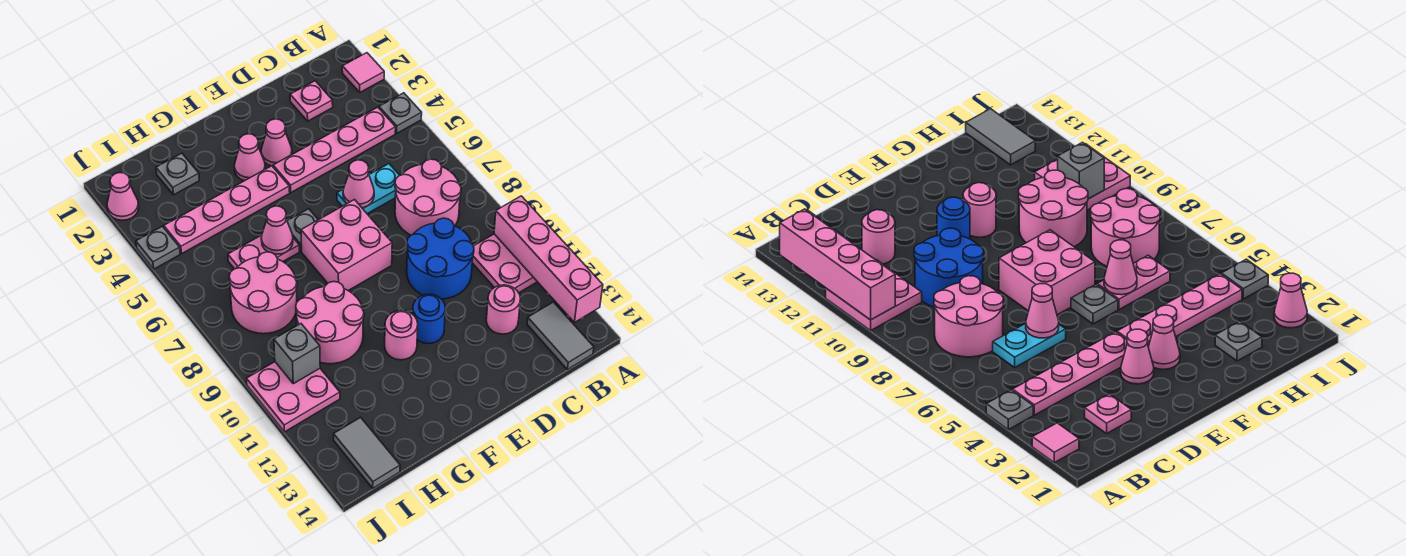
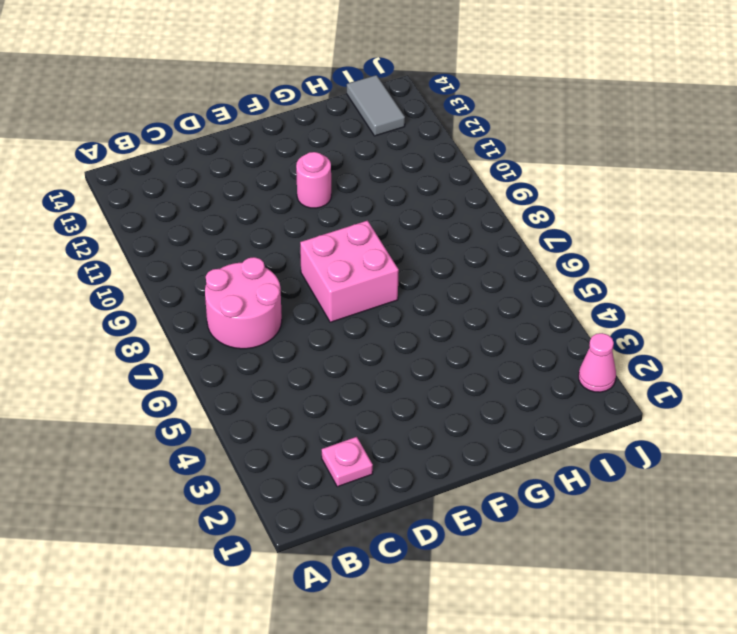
none -> pink tile A2 level 1
none -> grey plate A4 level 1
none -> pink plate A10:B11 level 1

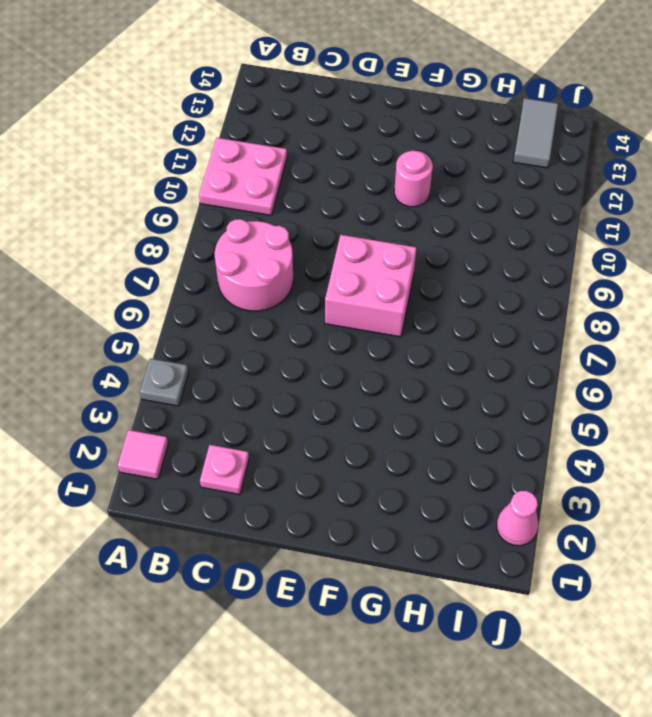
none -> pink plate B4:E4 level 1
none -> grey tile B13:B14 level 1
none -> cyan plate C6:D6 level 1

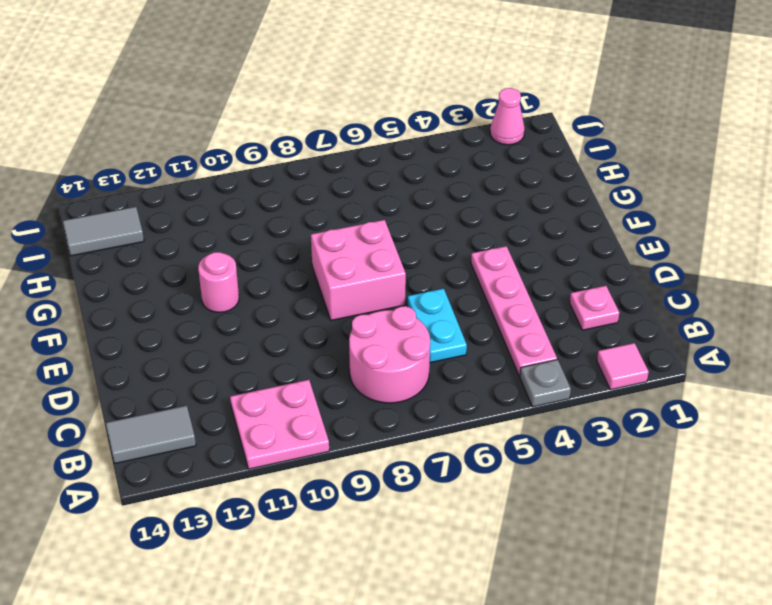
none -> blue round brick C9:D10 level 1
none -> pink round brick C12 level 1
none -> pink cone E3 level 1

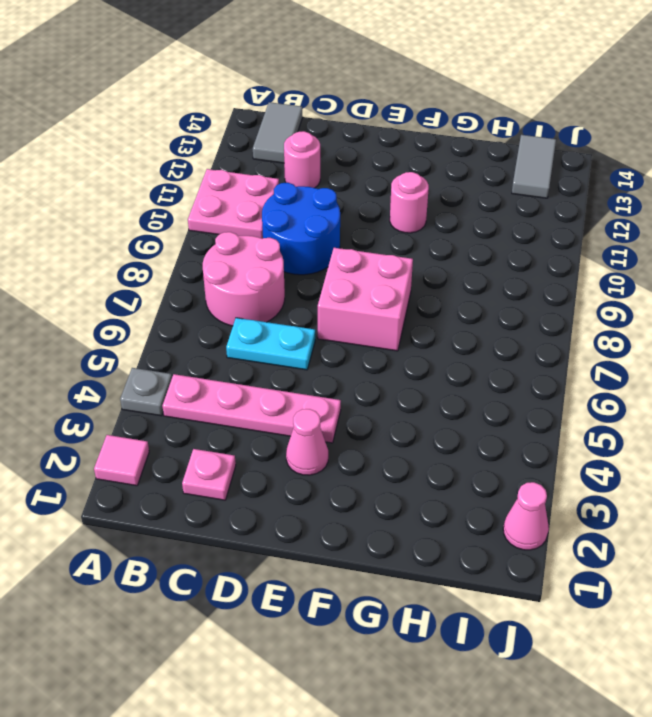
none -> blue round brick E11 level 1
none -> pink cone F3 level 1
none -> pink plate F4:I4 level 1

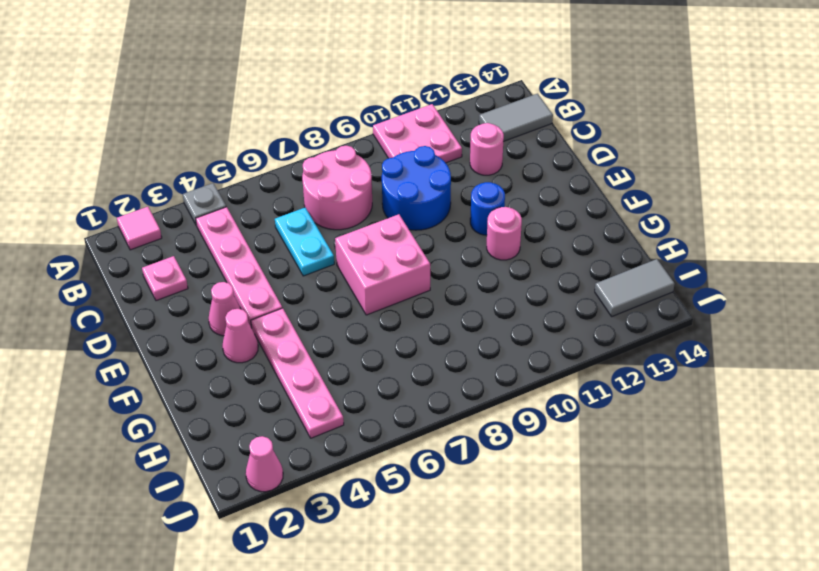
none -> grey plate F6 level 1
none -> pink plate G6:H6 level 1
none -> pink round brick G9:H10 level 1

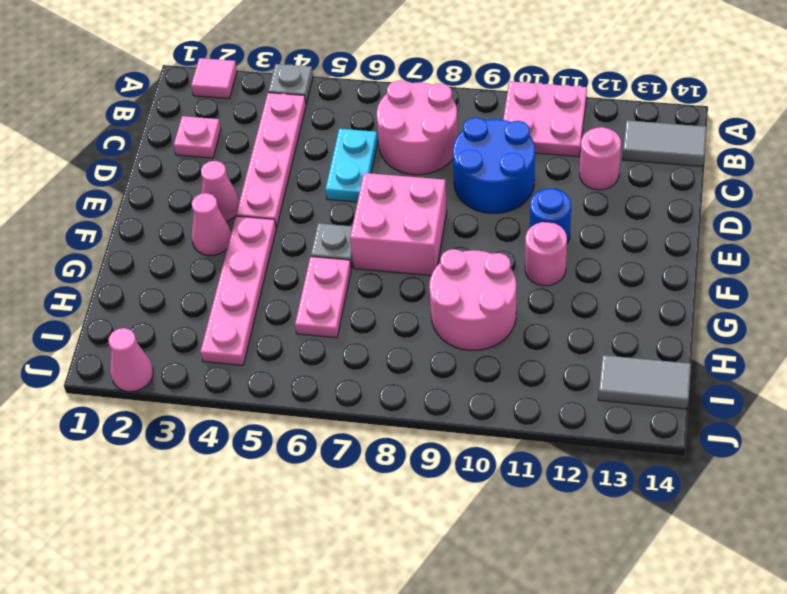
none -> grey plate H2 level 1
none -> pink round brick H7:I8 level 1
none -> pink plate I10:J11 level 1

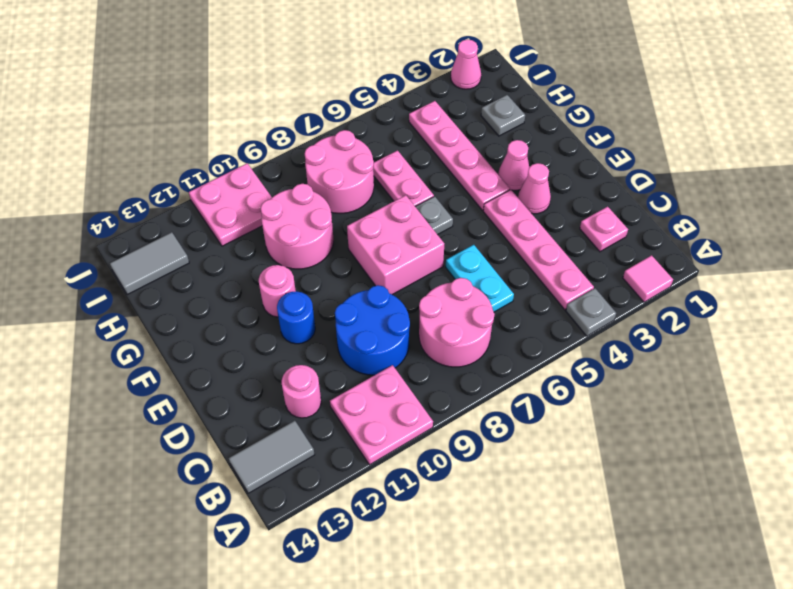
none -> grey plate J4 level 1
none -> pink brick A10:A13 level 2
none -> pink cone D6 level 2

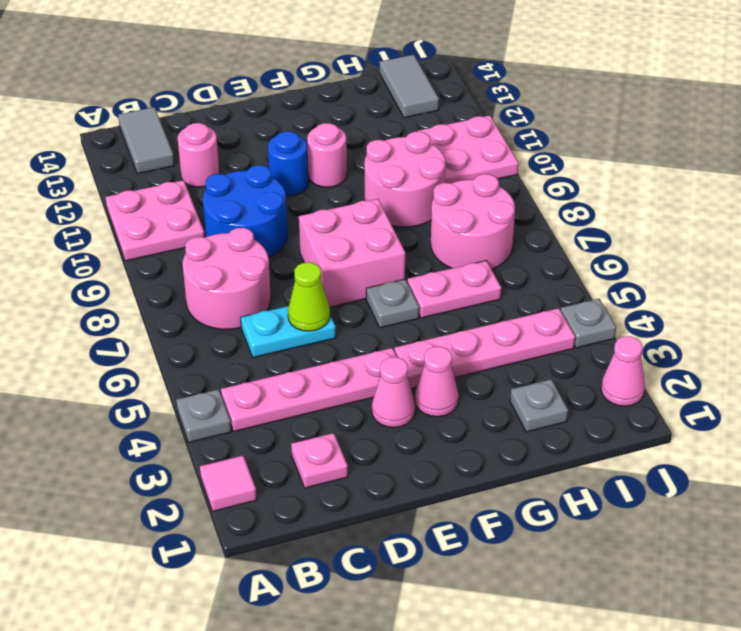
lime cone D6 level 2 -> pink cone D6 level 2
none -> pink brick A10:A13 level 2
none -> pink cone G6 level 2
none -> grey brick I10 level 2

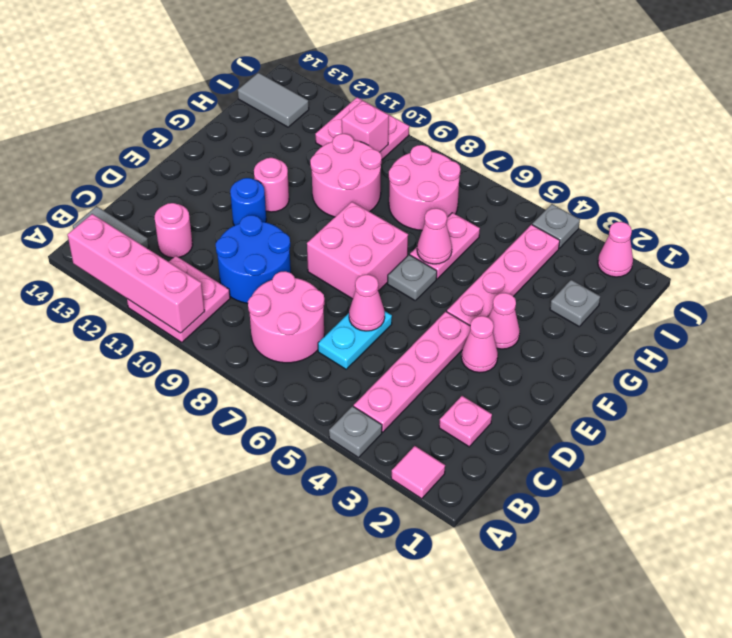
pink brick I10 level 2 -> grey brick I10 level 2

